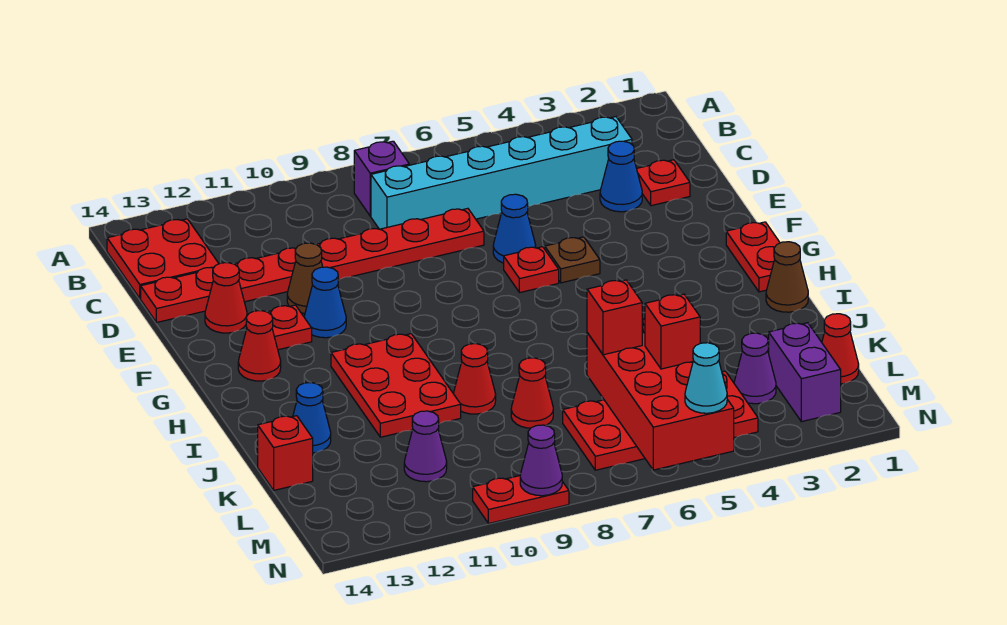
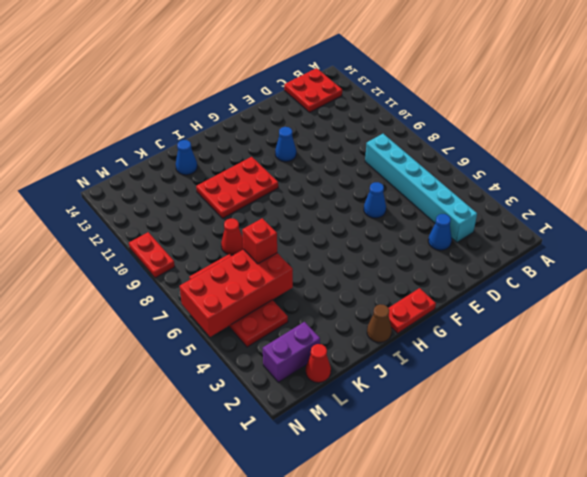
none -> purple brick B8 level 1
none -> red plate D2 level 1
none -> red plate D7:D14 level 1
none -> brown cone E11 level 1

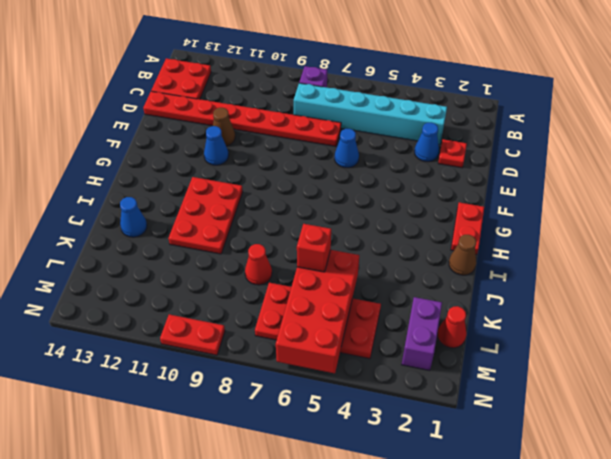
none -> red cone E13 level 1
none -> brown plate F5 level 1
none -> red plate F6 level 1
none -> red plate F12 level 1

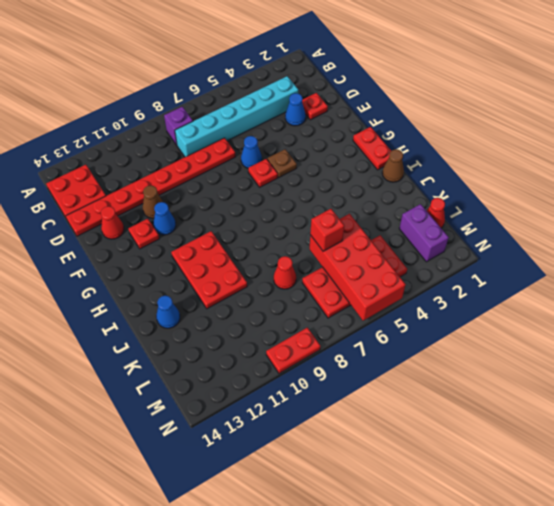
none -> red cone G13 level 1
none -> red cone J9 level 1
none -> red brick K14 level 1
none -> purple cone L3 level 1

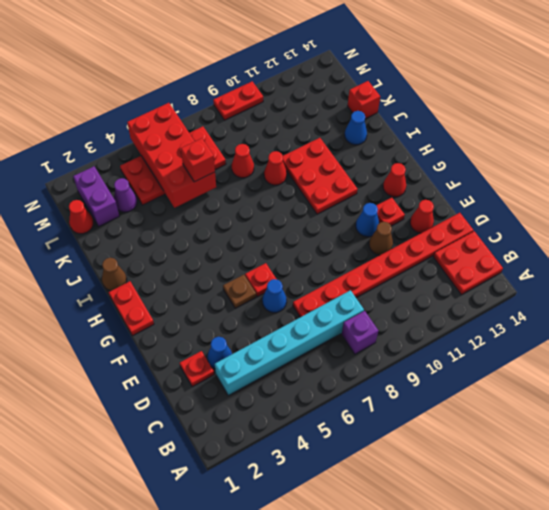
none -> purple cone L11 level 1
none -> purple cone N9 level 2
none -> red brick L5 level 3
none -> cyan cone N5 level 3

